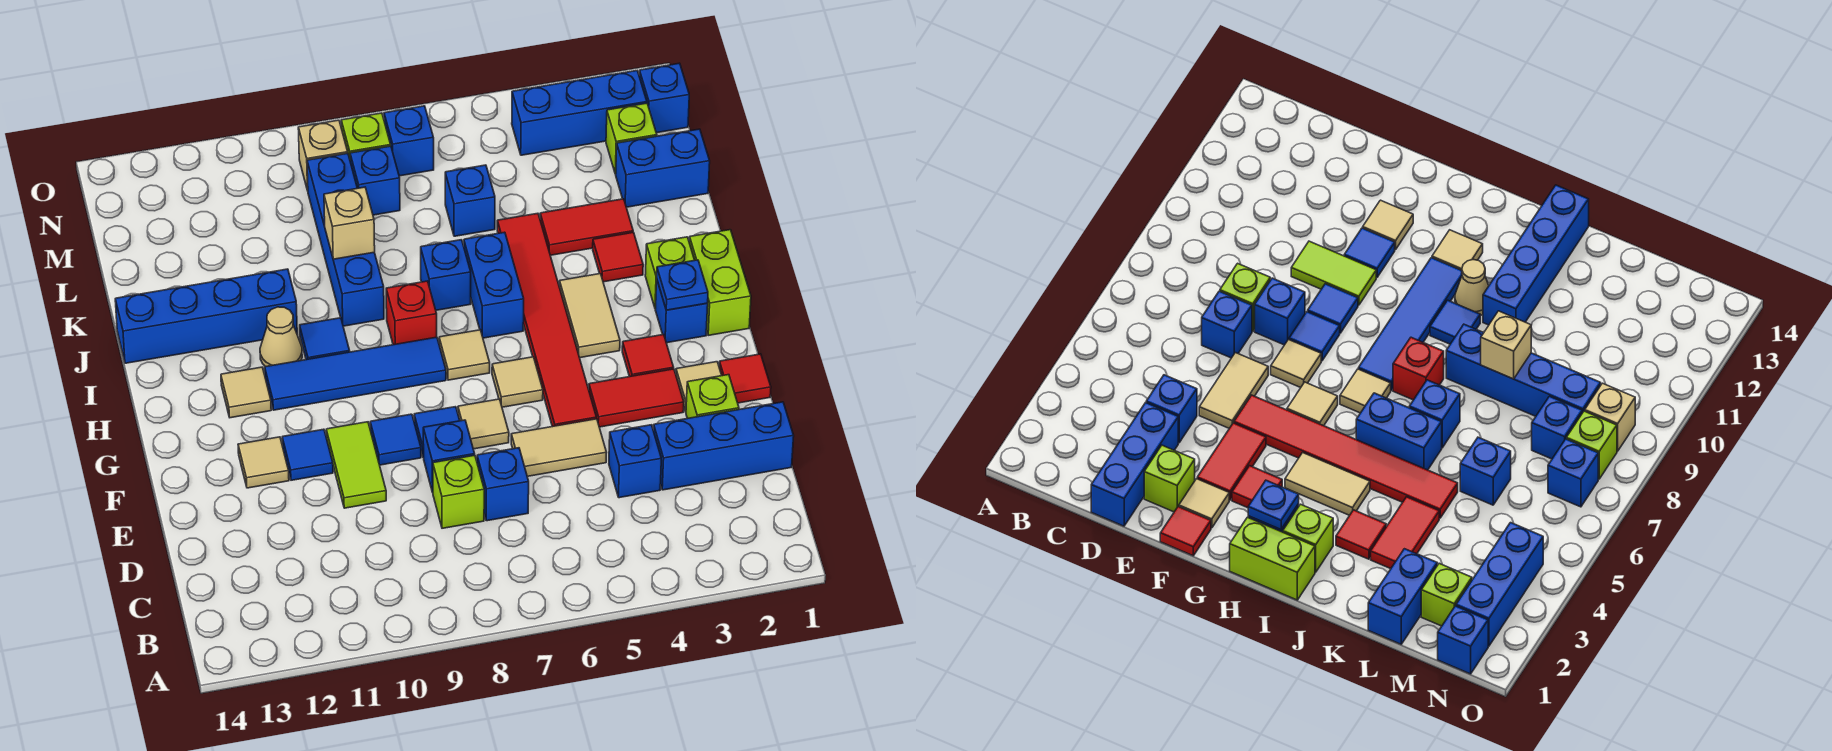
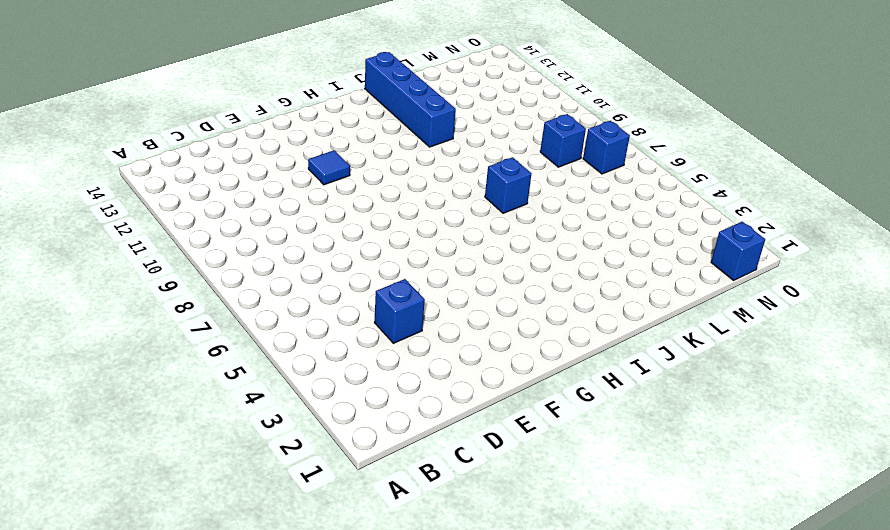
none -> blue brick D1:D3 level 1
none -> blue brick D7 level 1
none -> lime brick D8 level 1
none -> lime brick E2 level 1

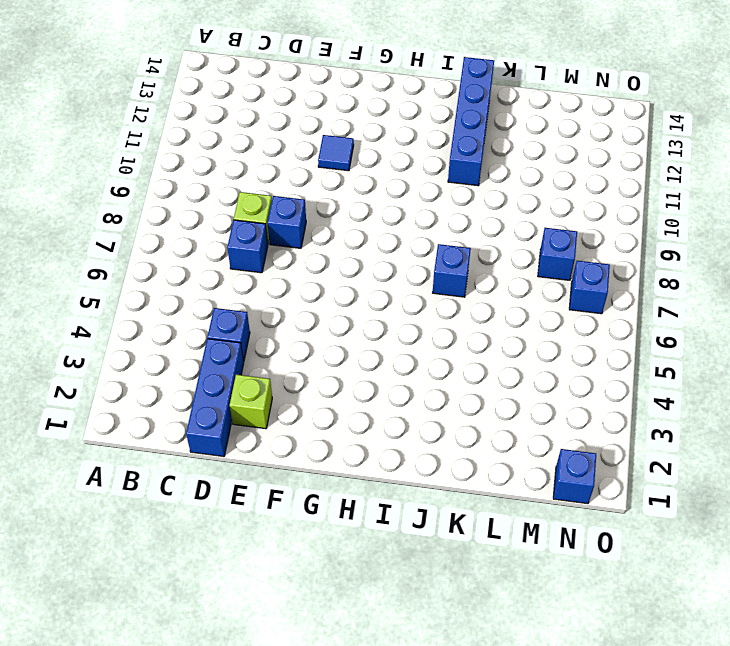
none -> tan tile E5:E6 level 1
none -> lime tile E10:F10 level 1
none -> red tile F1 level 1
none -> tan tile F2 level 1

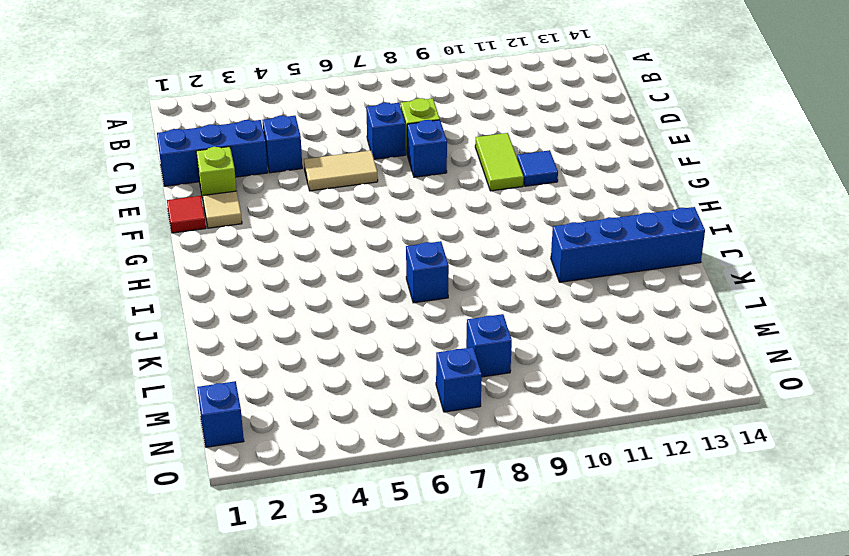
none -> red tile F3:F4 level 1
none -> red tile F5:K5 level 1
none -> tan tile F7 level 1
none -> blue tile F8 level 1

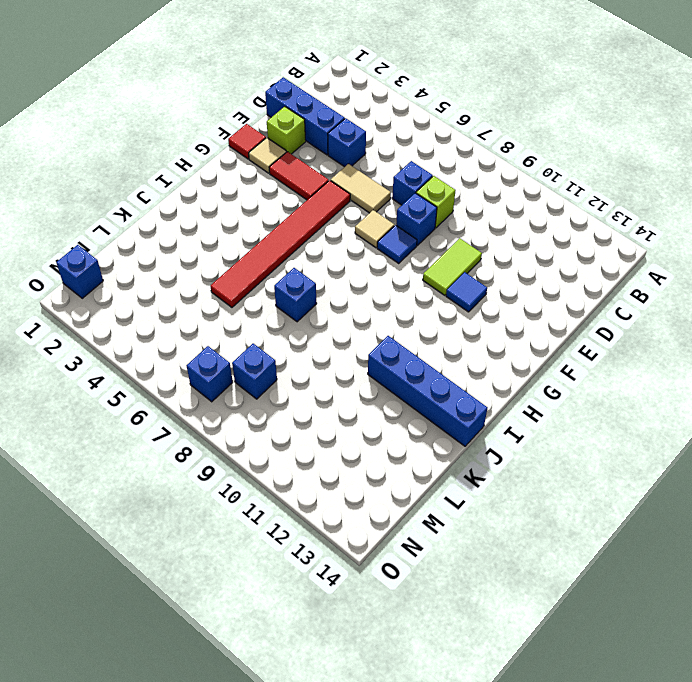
none -> blue tile F9 level 1
none -> tan tile F12 level 1
none -> red tile G3 level 1
none -> tan tile G6 level 1

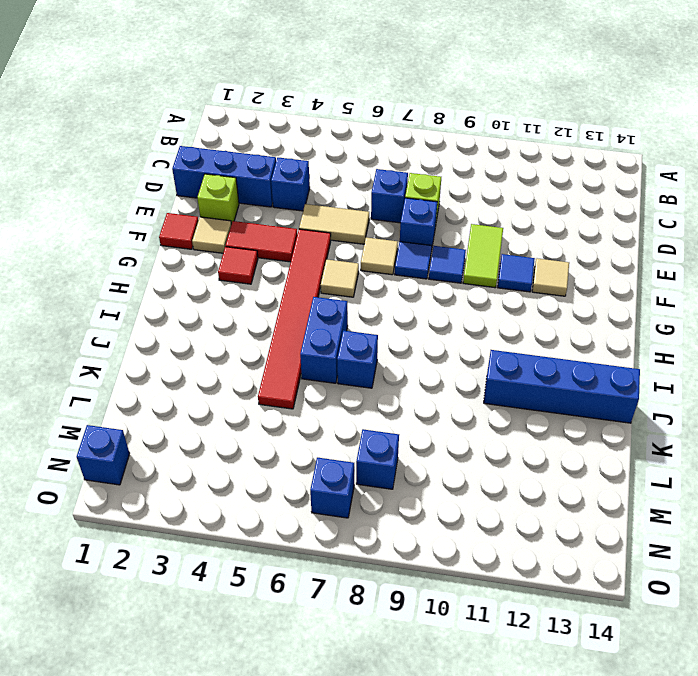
none -> lime brick H1:I1 level 1
none -> blue brick H2 level 1
none -> tan tile H4:I4 level 1
none -> tan tile H7 level 1

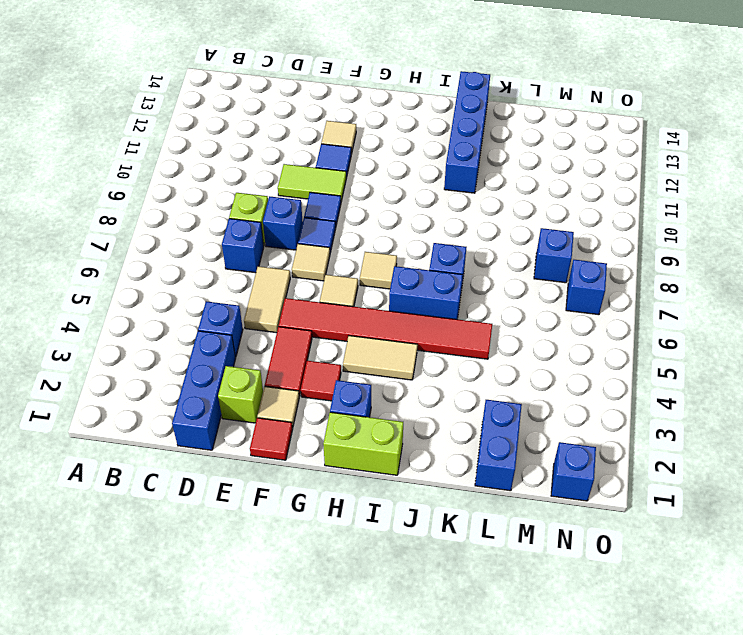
none -> blue tile H8:H11 level 1
none -> tan tile H12 level 1
none -> lime brick I2 level 1
none -> red brick I8 level 1

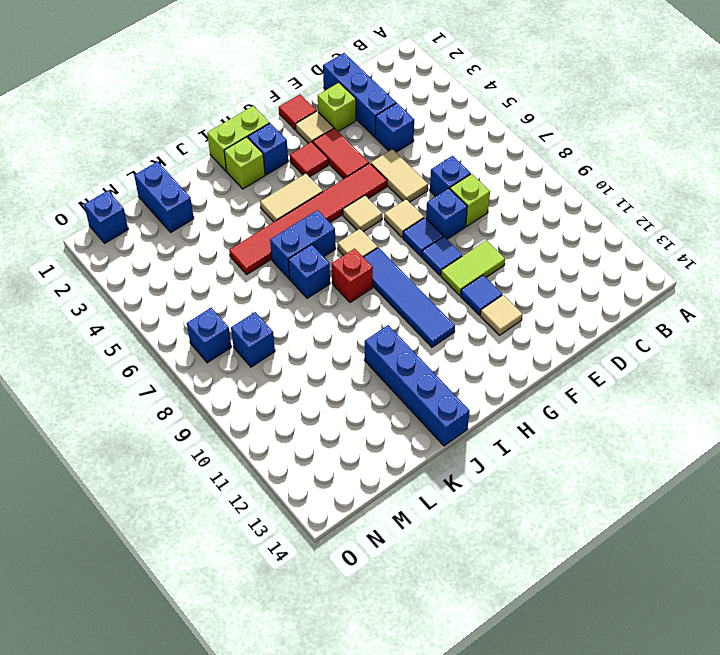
none -> tan tile H12 level 1
none -> blue tile I10 level 1
none -> tan cone I11 level 1
none -> red tile J3 level 1

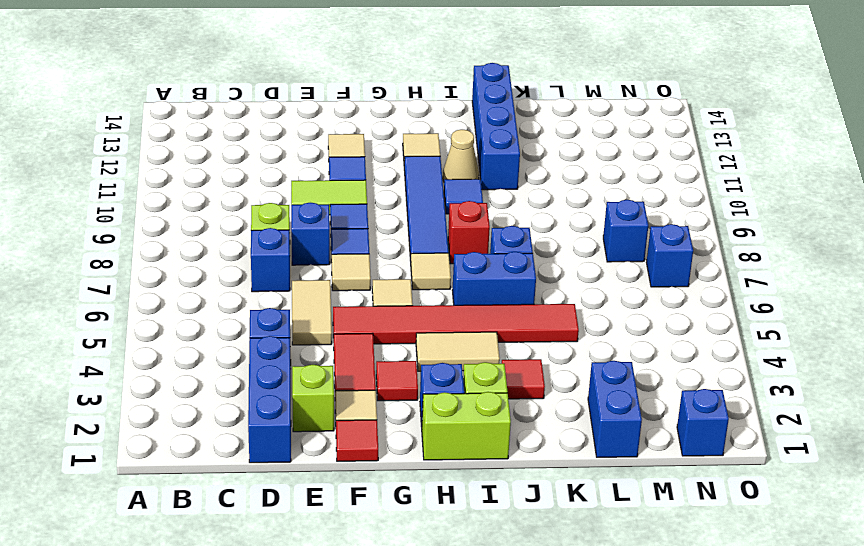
none -> blue brick J9:M9 level 1
none -> red tile K3:K4 level 1
none -> blue brick L6 level 1
none -> lime brick M2 level 1

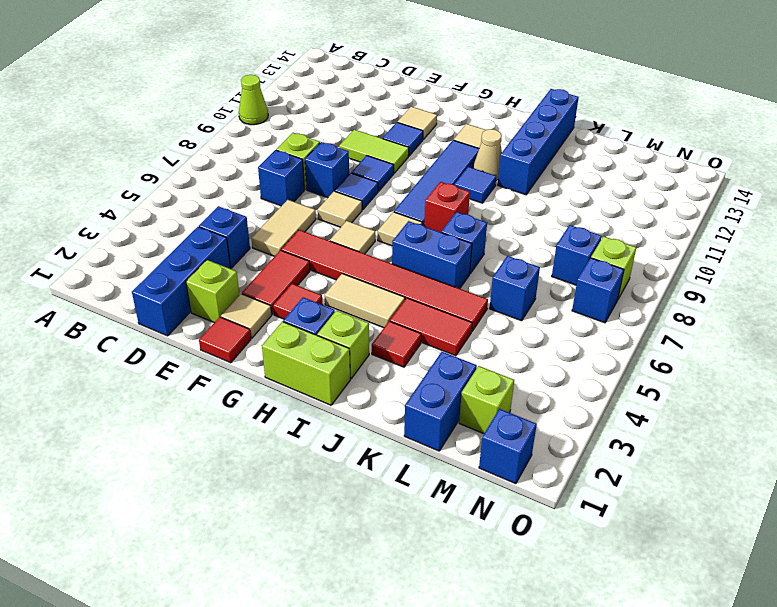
lime cone A10 level 1 -> none
red tile J4:K4 level 1 -> red tile K3:K4 level 1
none -> blue brick J9:M9 level 1
none -> blue brick N2:N4 level 1
none -> tan brick N9 level 1
none -> blue plate H2 level 2

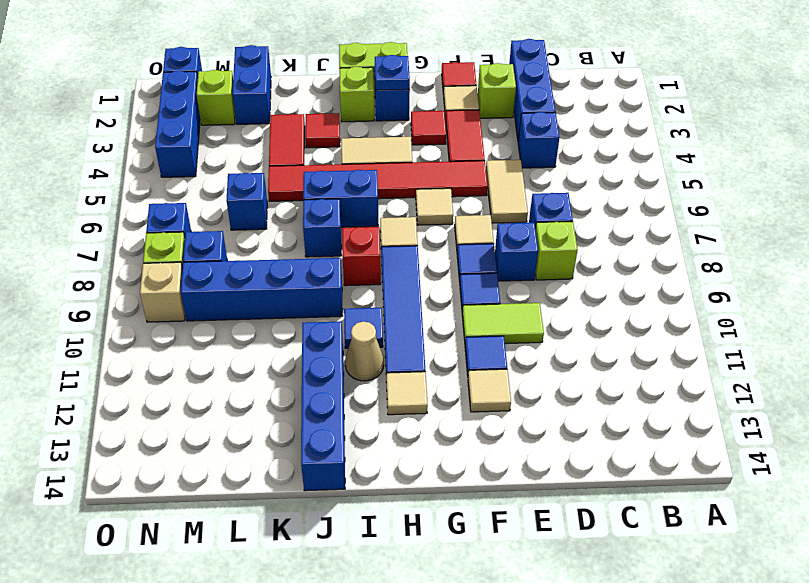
none -> tan brick K9 level 2

